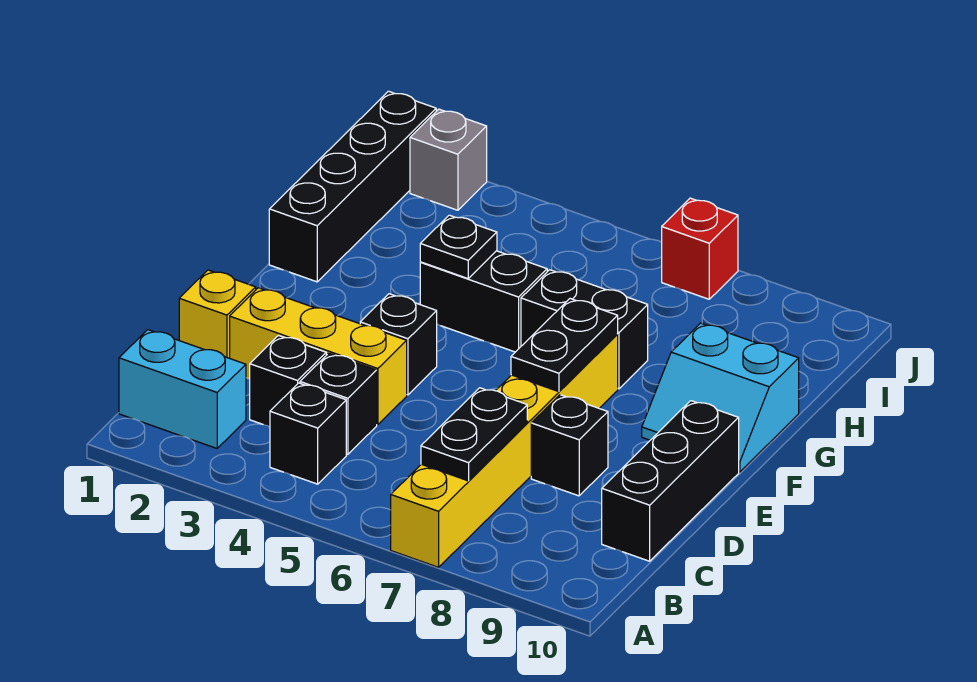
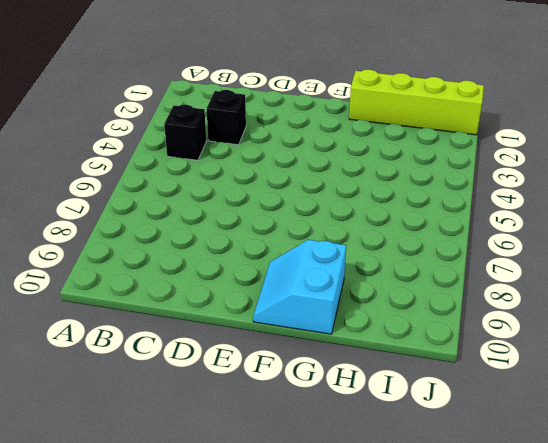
lime brick G1:J1 level 1 -> black brick G1:J1 level 1
none -> yellow brick A7:F7 level 1
none -> cyan brick B1:B2 level 1
none -> black brick C4 level 1

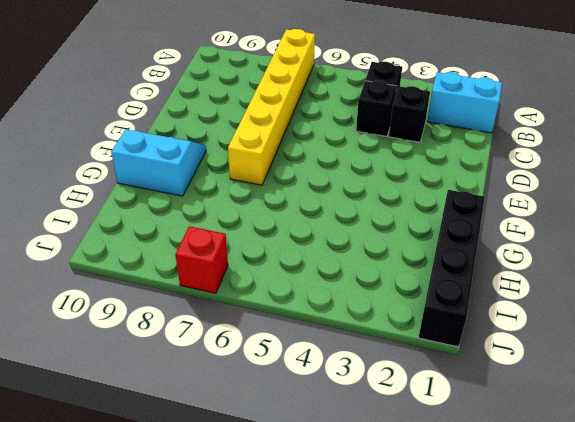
none -> black brick C10:E10 level 1
none -> yellow brick D1 level 1
none -> yellow brick D2:D4 level 1

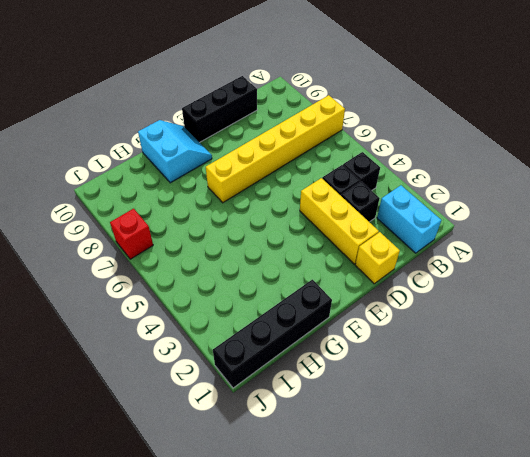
none -> black brick D8 level 1
none -> black brick E4 level 1
none -> black brick G4:G5 level 1

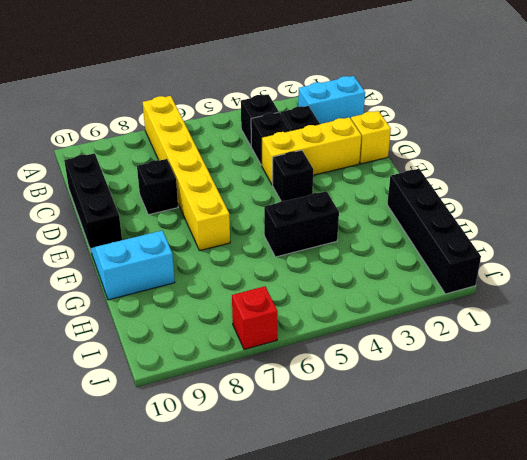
none -> black brick G6:G7 level 1
none -> grey brick J2 level 1
none -> black plate B7:C7 level 2

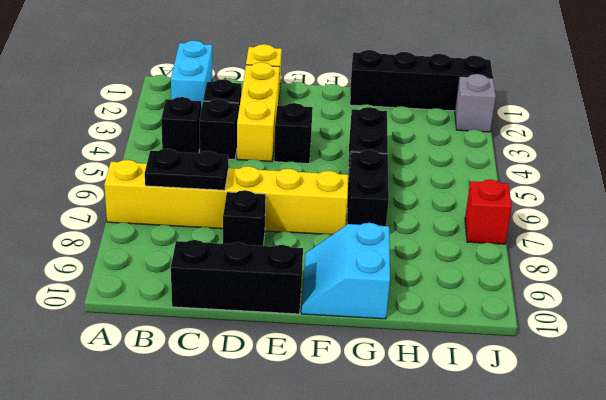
none -> black plate E7:F7 level 2
none -> black plate G4 level 2

